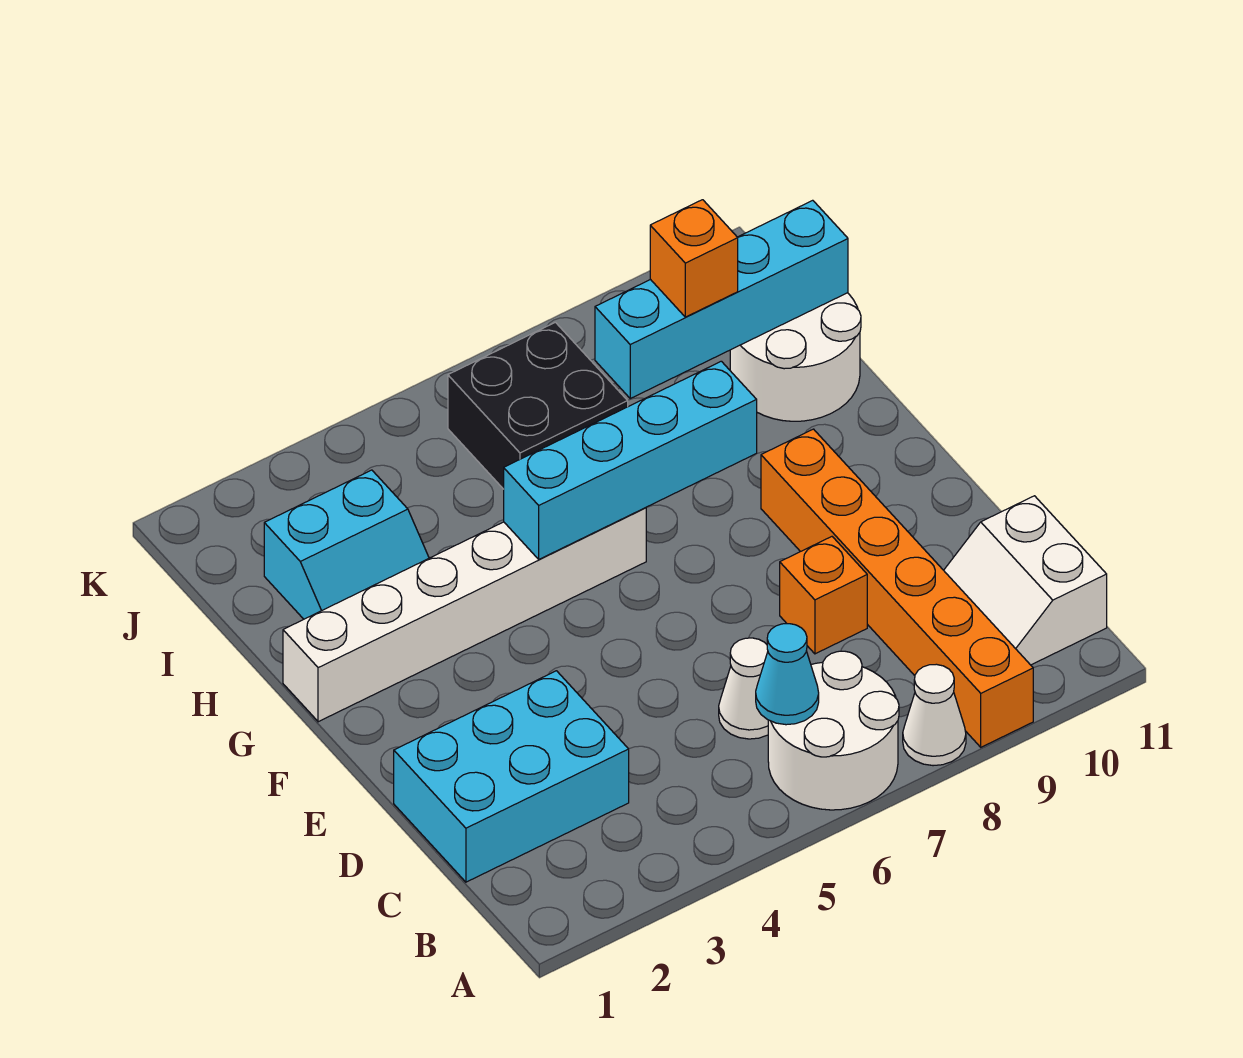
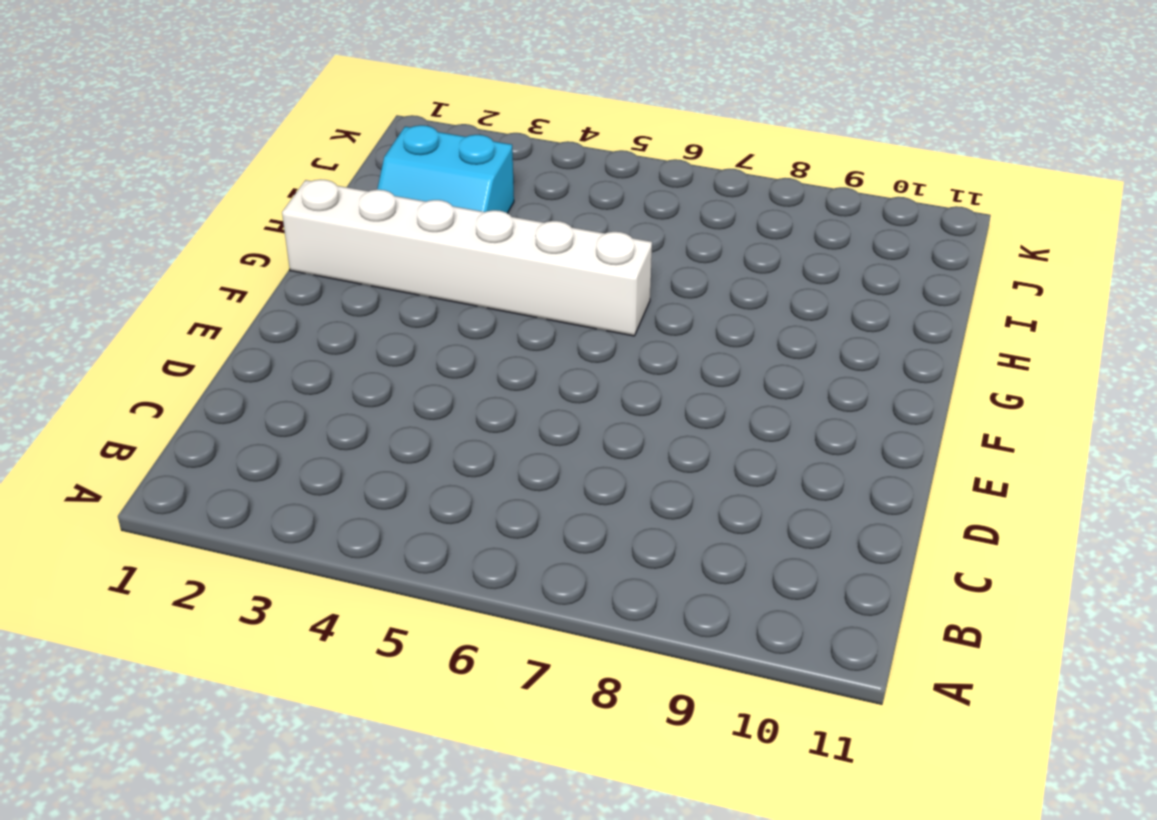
none -> white round brick A6:B7 level 1
none -> white cone A8 level 1
none -> orange brick A9:F9 level 1

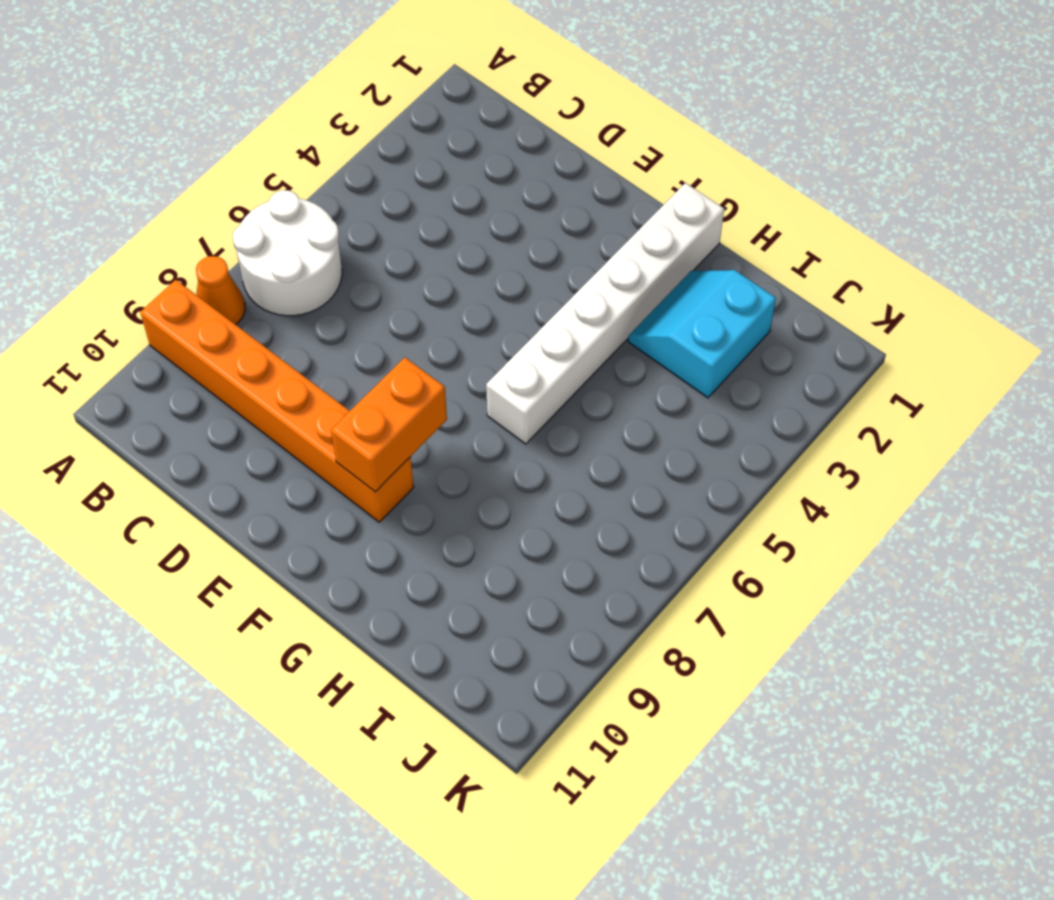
orange cone A8 level 1 -> white cone A8 level 1
orange brick F8:F9 level 2 -> none
none -> white slope B10:C11 level 1 top 11
none -> cyan brick C1:D3 level 1
none -> white cone C6 level 1

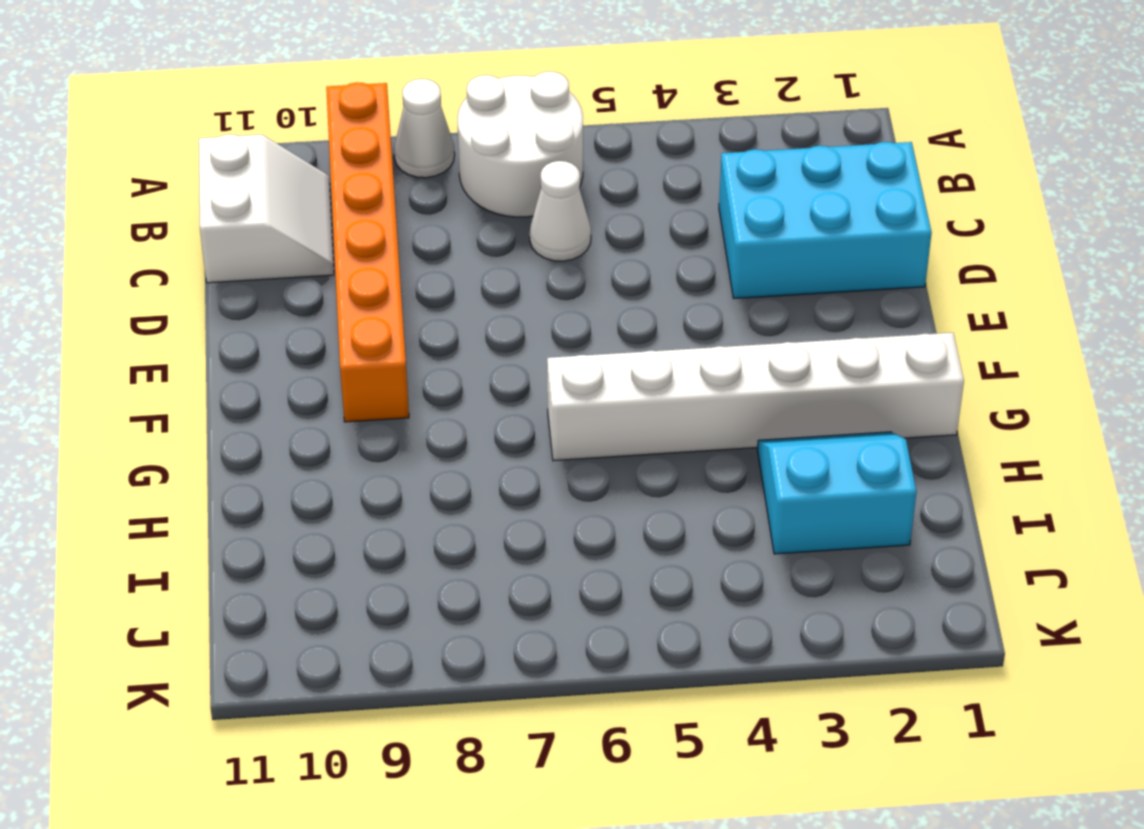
none -> orange brick D8 level 1
none -> white round brick H10:I11 level 1
none -> black brick I6:J7 level 1

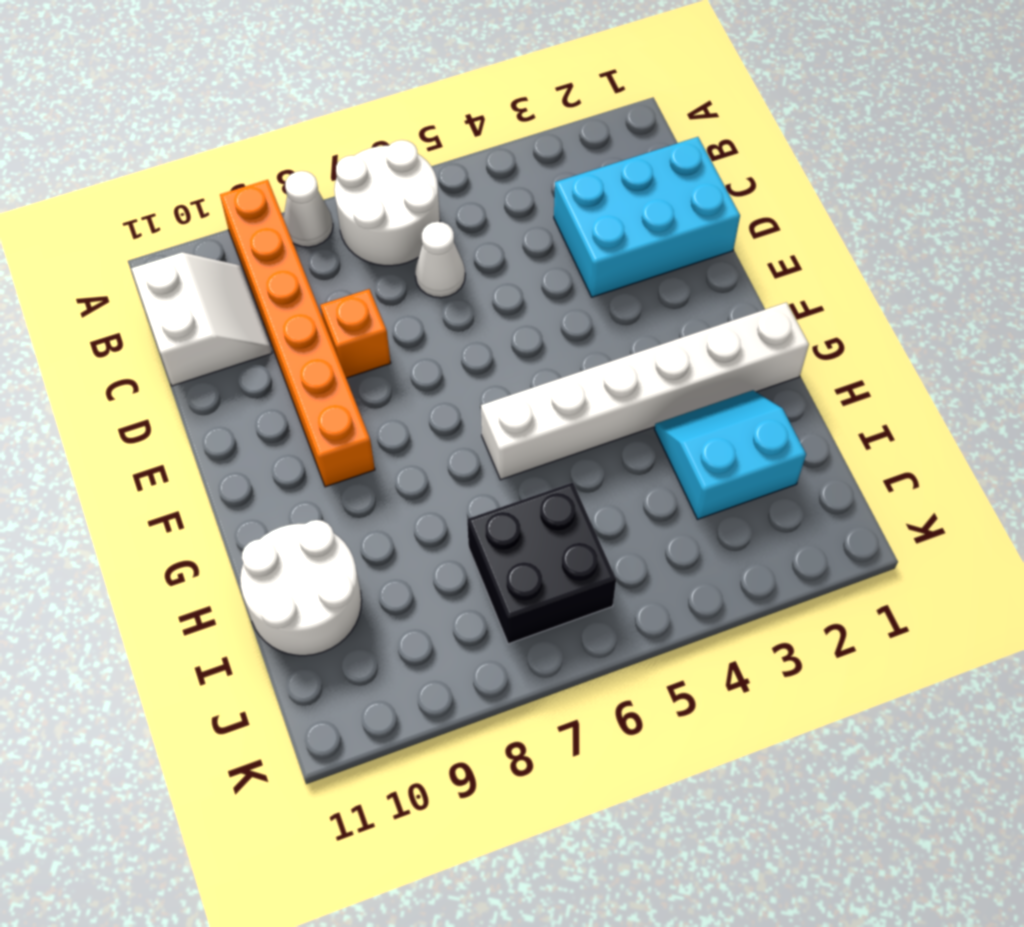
none -> cyan cone B6 level 2
none -> cyan brick G5:G8 level 2
none -> cyan brick I8:I11 level 2

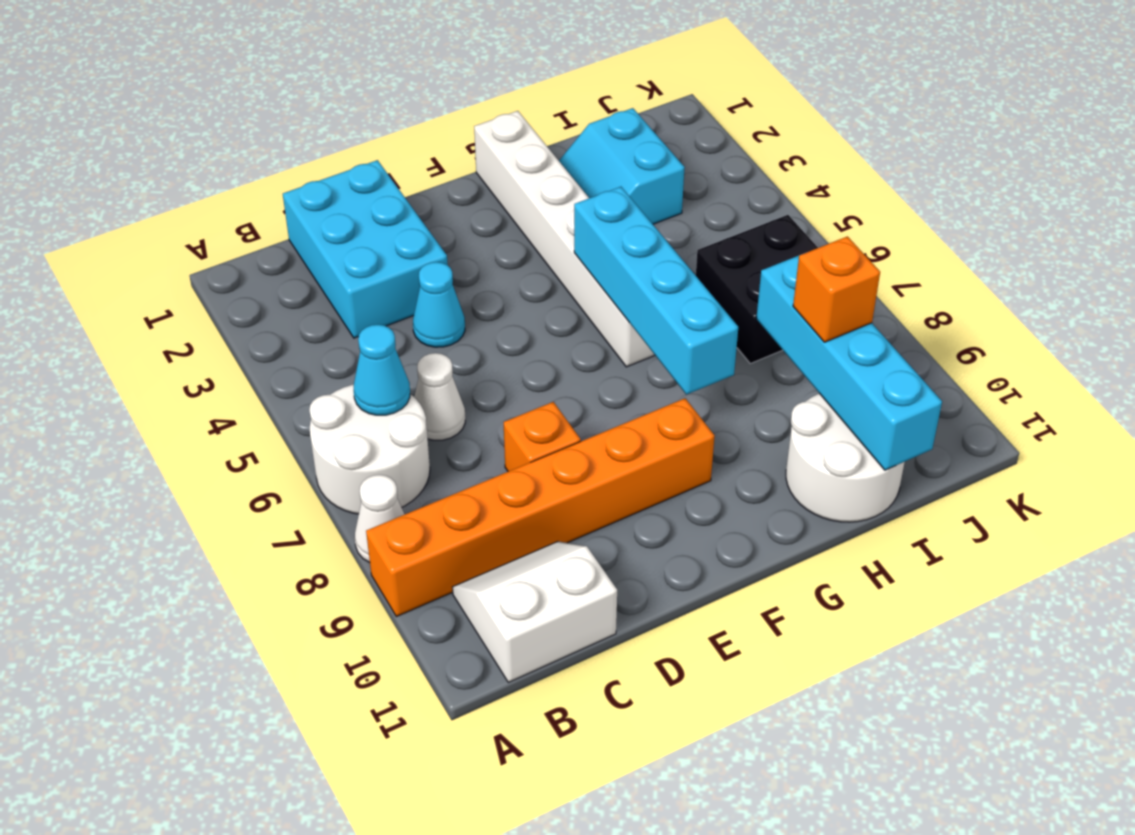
cyan cone D4 level 1 -> none

